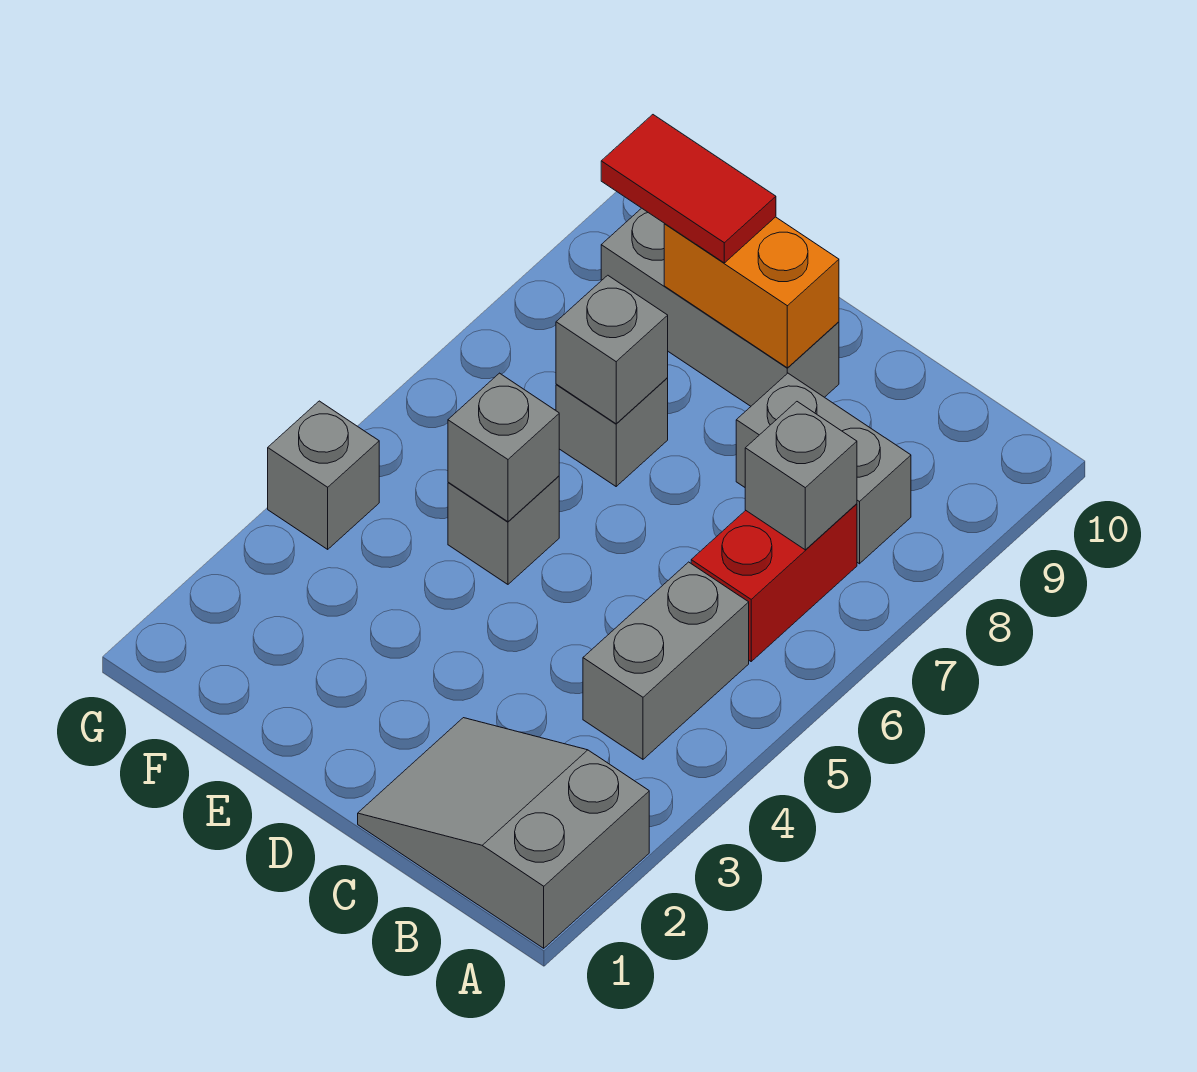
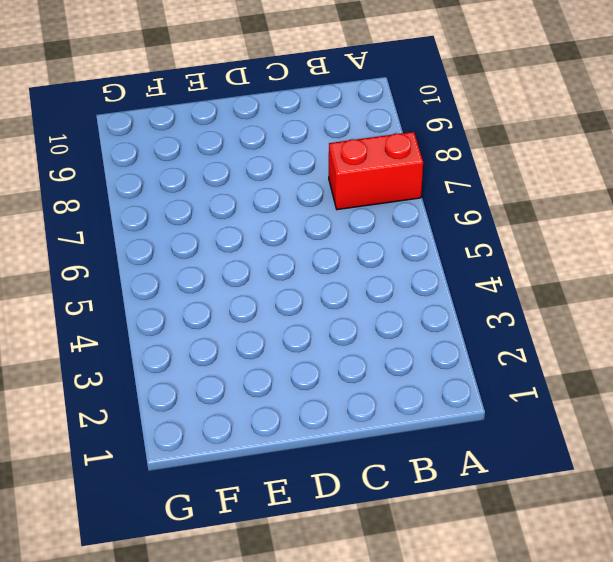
red brick A7:B7 level 1 -> red brick B6:B7 level 1
none -> grey slope A1:C2 level 1 top A
none -> grey brick B4:B5 level 1
none -> grey brick B8:C8 level 1

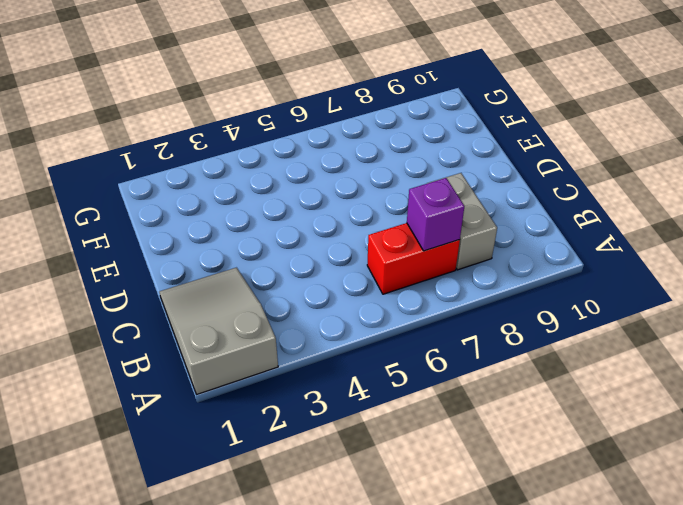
purple brick B7 level 2 -> grey brick B7 level 2
none -> grey brick B4:B5 level 1
none -> grey brick D9:F9 level 1
none -> grey brick E5 level 1

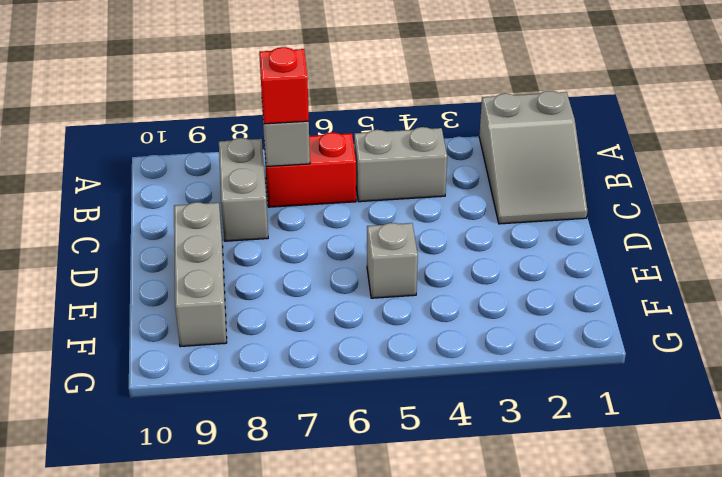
red brick B7 level 3 -> none
none -> grey brick E7 level 1
none -> grey brick G4 level 1
none -> orange brick D9:E9 level 2

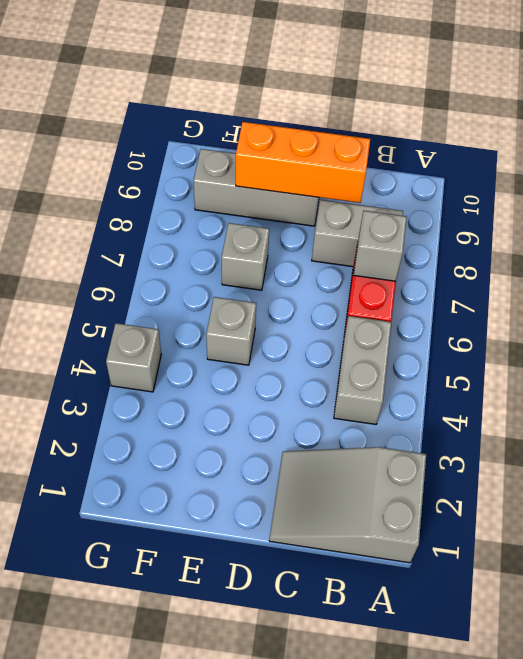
orange brick C9:E9 level 2 -> orange brick D9:E9 level 2
none -> grey brick E5 level 2
none -> grey brick E7 level 2
none -> red tile E9:F9 level 3

